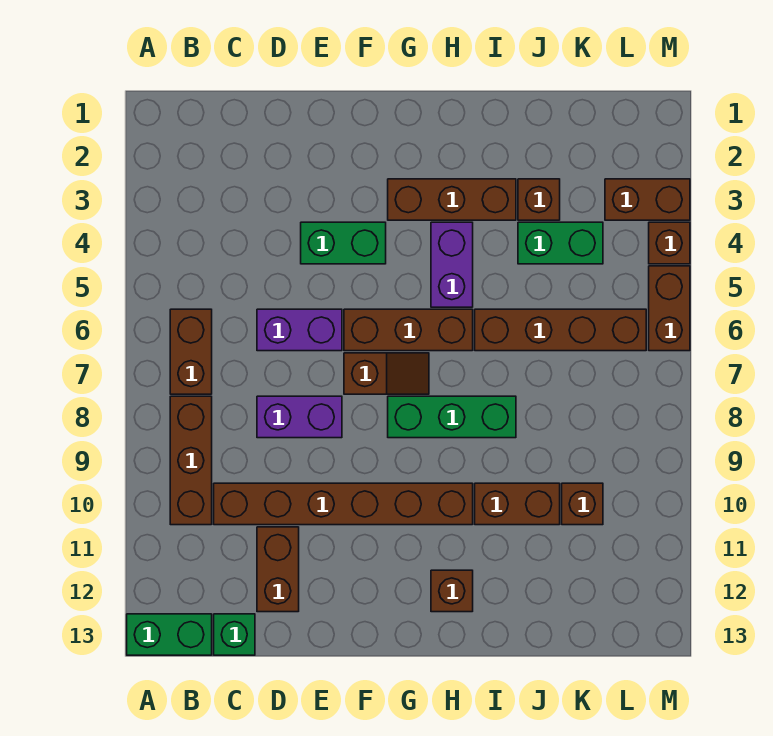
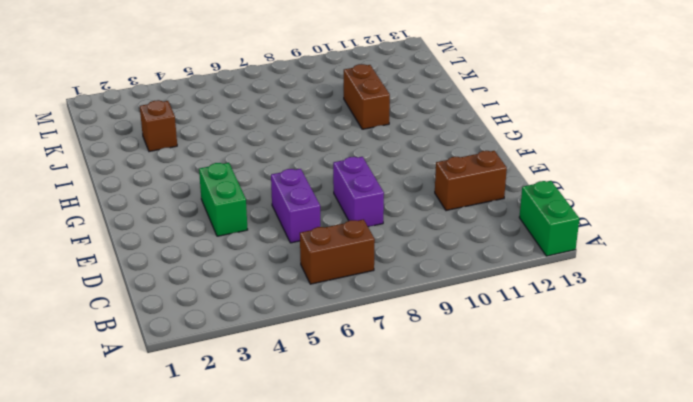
none -> brown brick B8:B10 level 1
none -> brown brick C10:H10 level 1
none -> green brick C13 level 1

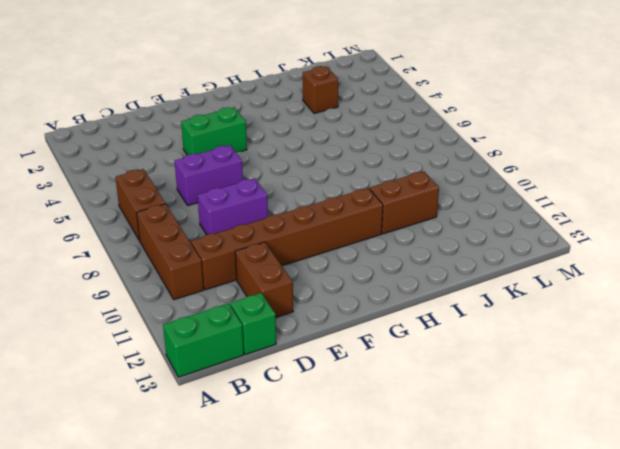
none -> brown brick F6:H6 level 1
none -> brown slope F7:G7 level 1 top F
none -> brown brick G3:I3 level 1

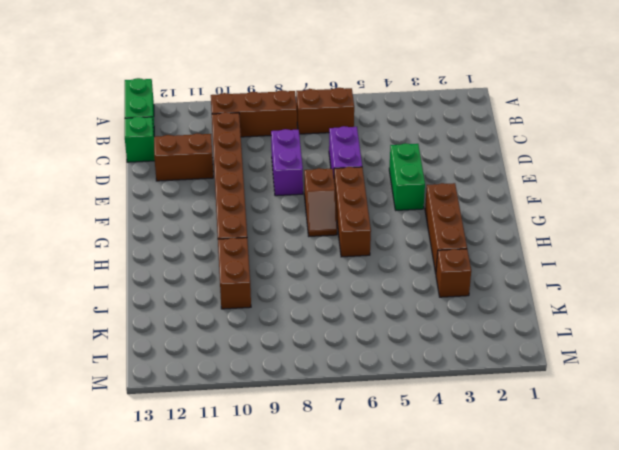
none -> green brick G8:I8 level 1
none -> purple brick H4:H5 level 1
none -> brown brick H12 level 1

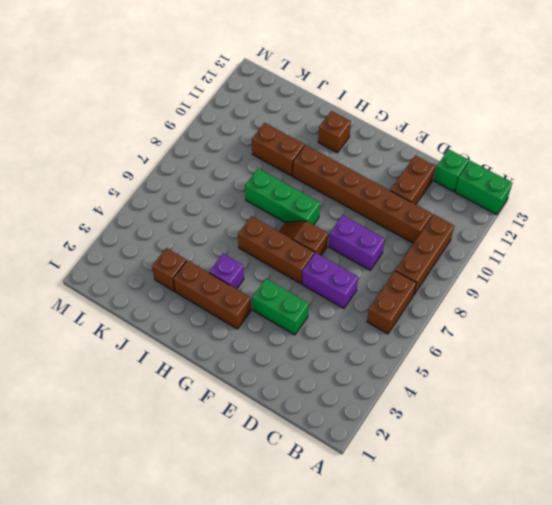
purple brick H4 level 1 -> purple brick H4:H5 level 1
none -> brown brick I6:L6 level 1
none -> green brick J4:K4 level 1
none -> brown brick K10 level 1

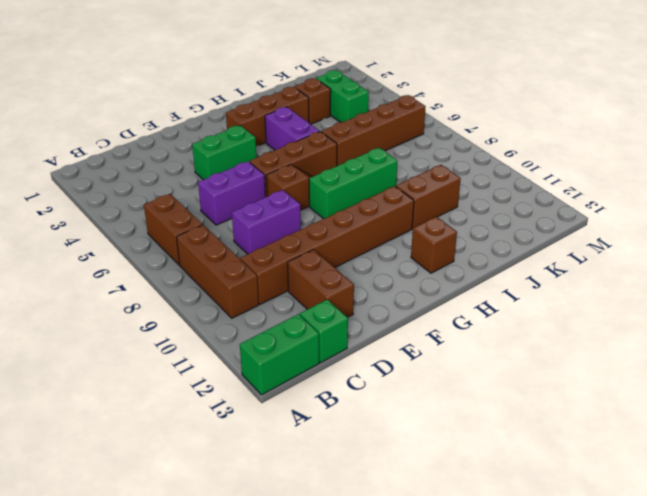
green brick K3:K4 level 1 -> green brick J4:K4 level 1
none -> brown brick K10 level 1
none -> brown brick L3:M3 level 1
none -> brown brick M4 level 1

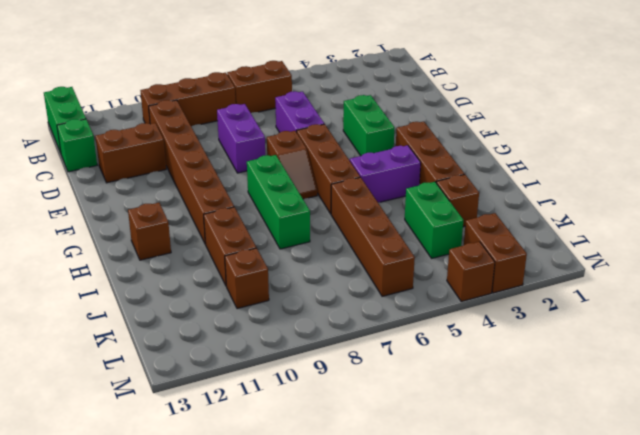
none -> brown brick M5:M6 level 1

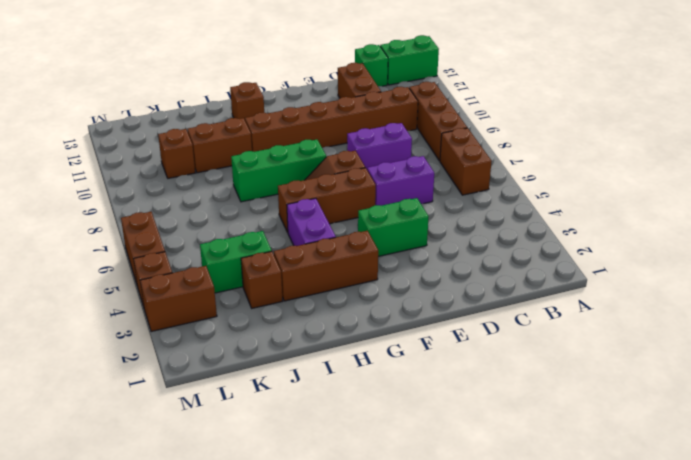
none -> brown brick I6:L6 level 1

